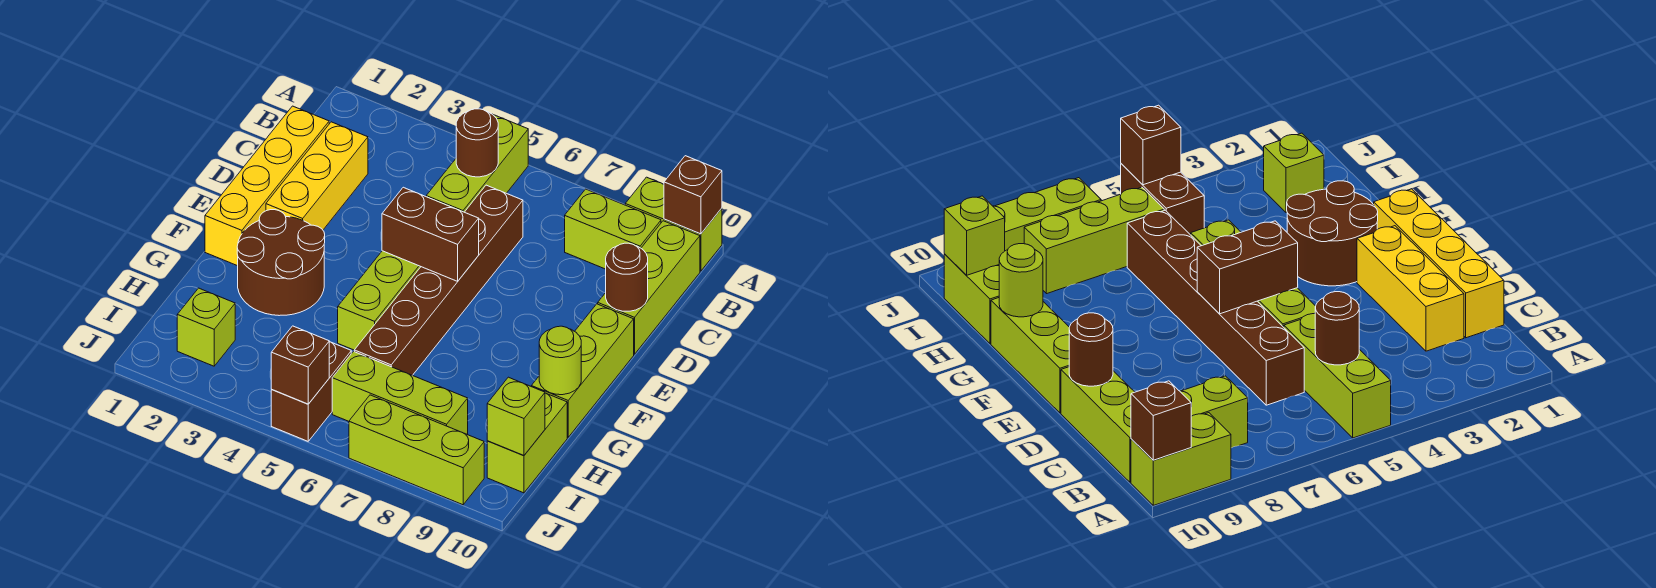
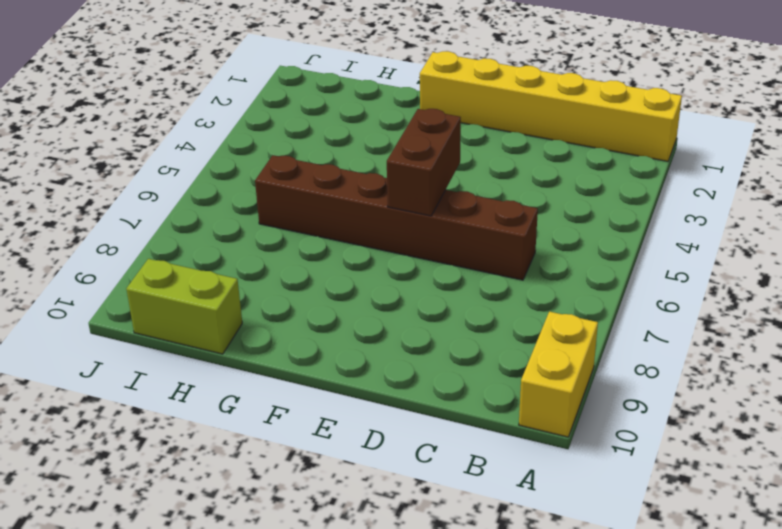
yellow brick A1:F1 level 1 -> yellow brick C1:F1 level 1
yellow brick A9:A10 level 1 -> lime brick A9:A10 level 1
none -> lime brick A5:C5 level 1
none -> lime brick B8:B9 level 1
none -> lime brick B10:D10 level 1

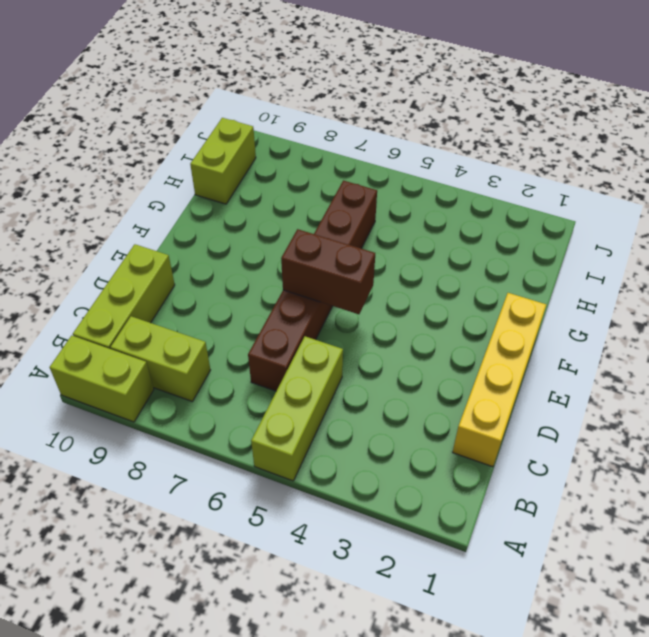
none -> yellow brick C2:E2 level 1
none -> lime brick D5:G5 level 1
none -> lime brick E10:G10 level 1

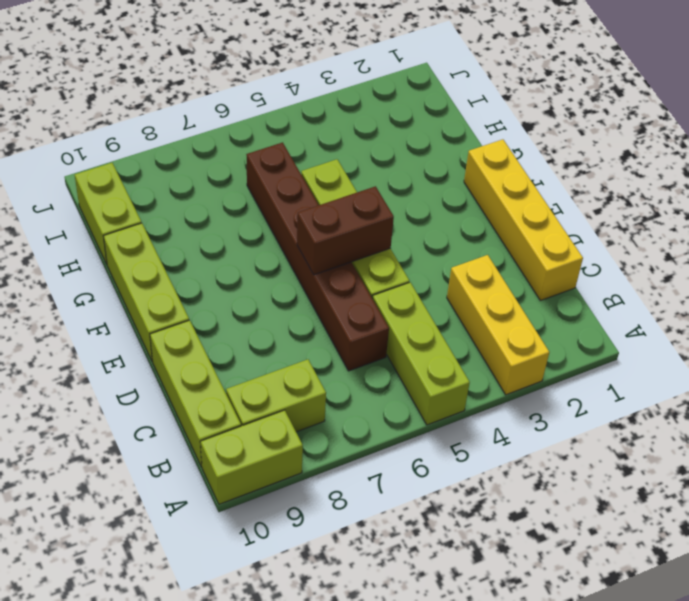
yellow brick A3:C3 level 1 -> yellow brick C2:E2 level 1
none -> brown round brick F2:G3 level 1
none -> lime brick I2 level 1
none -> brown brick I5:J5 level 1

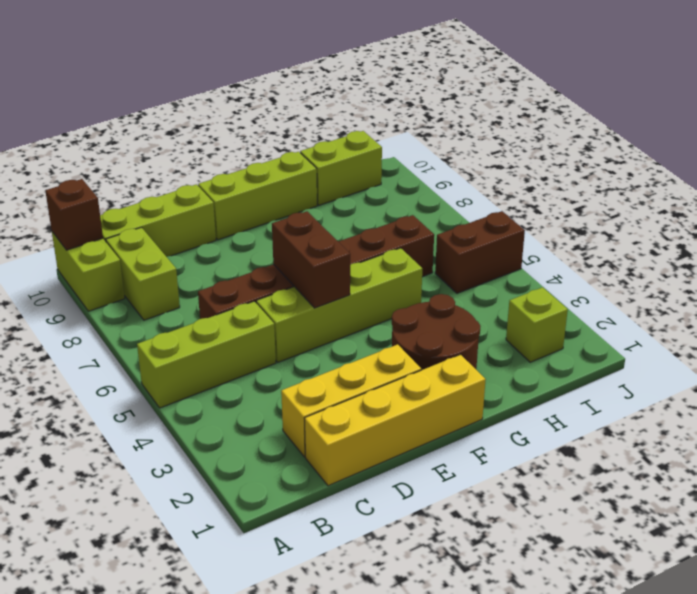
none -> lime brick I6:I8 level 1
none -> lime brick J7:J9 level 1
none -> brown round brick B5 level 2

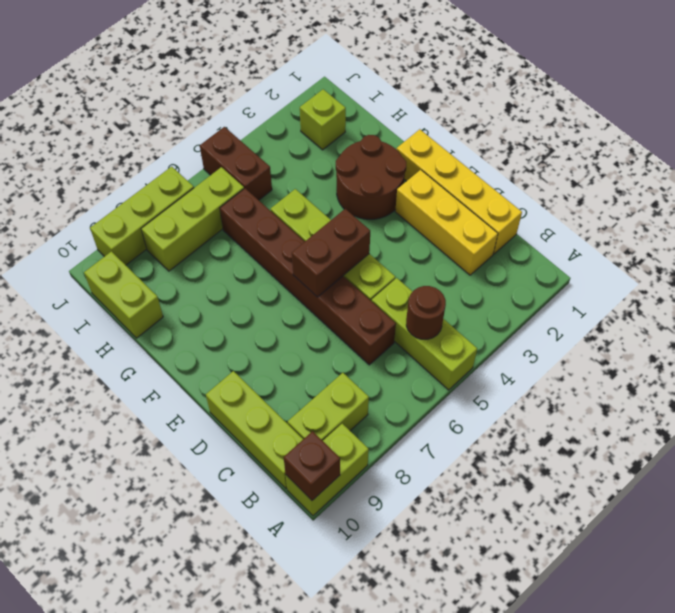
none -> lime brick E10:G10 level 1
none -> brown round brick D10 level 2
none -> lime round brick G10 level 2

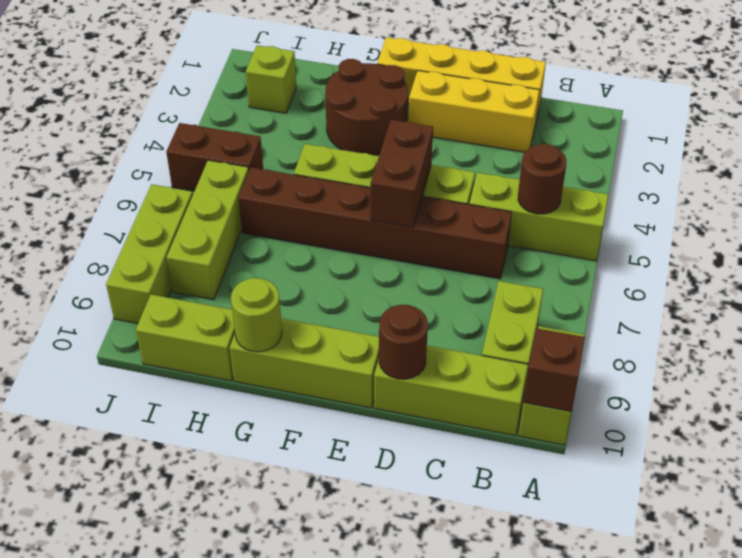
none -> lime brick I10 level 2
none -> brown brick J5 level 2

